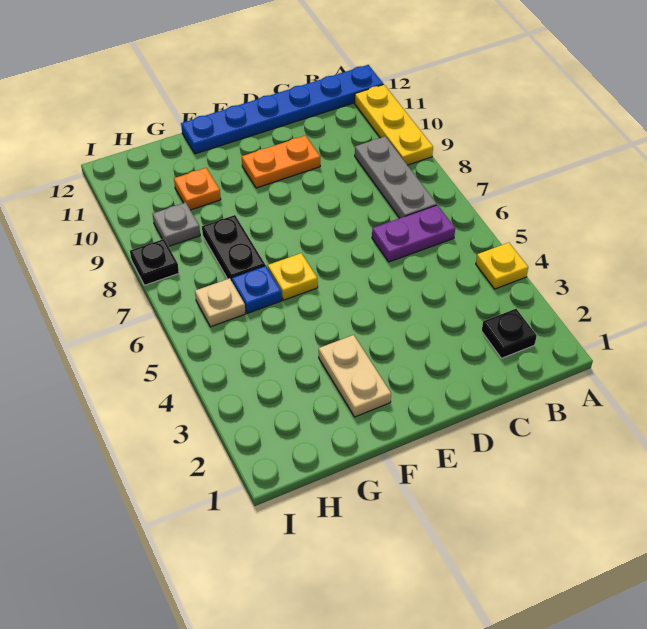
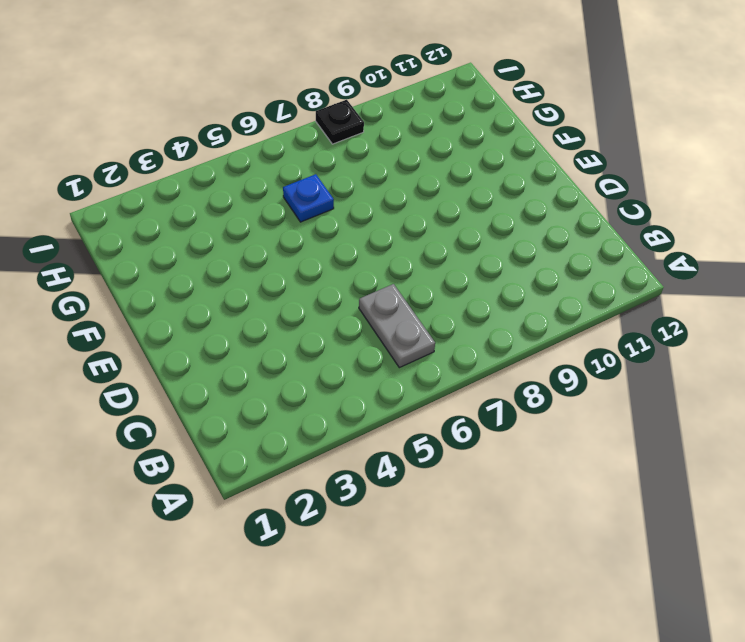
grey plate B6:C6 level 1 -> purple plate B6:C6 level 1
none -> yellow plate A4 level 1
none -> yellow plate A9:A11 level 1
none -> blue plate A12:F12 level 1

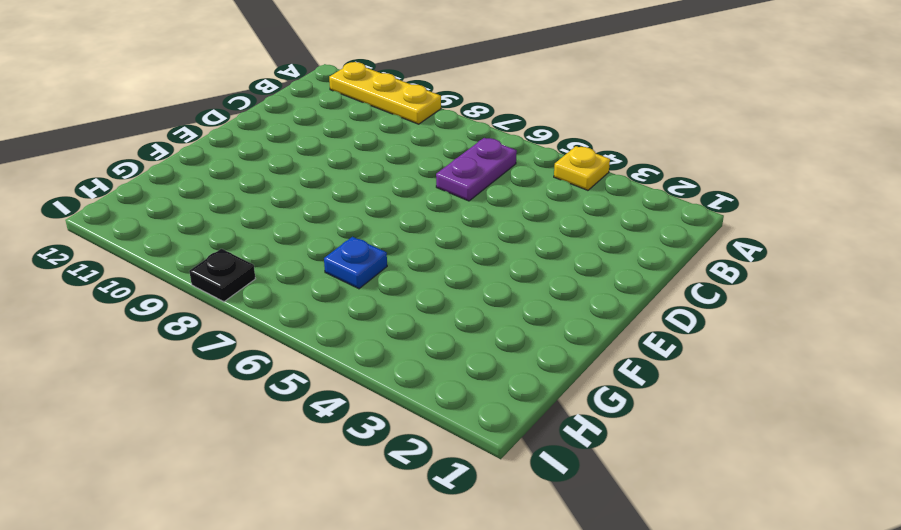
none -> blue plate A12:F12 level 1
none -> black plate B2 level 1
none -> grey plate B7:B9 level 1

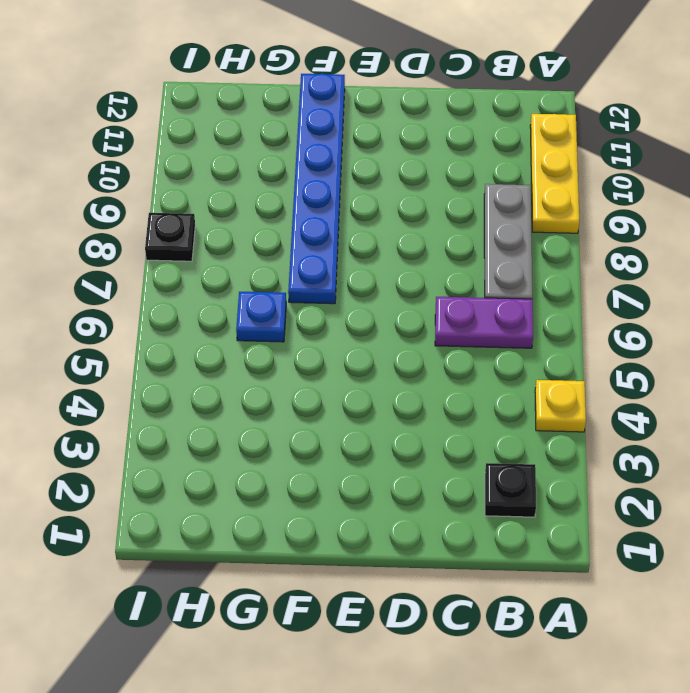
blue plate F7:F12 level 1 -> blue plate A12:F12 level 1
none -> orange plate D10:E10 level 1
none -> tan plate F2:F3 level 1
none -> yellow plate F6 level 1

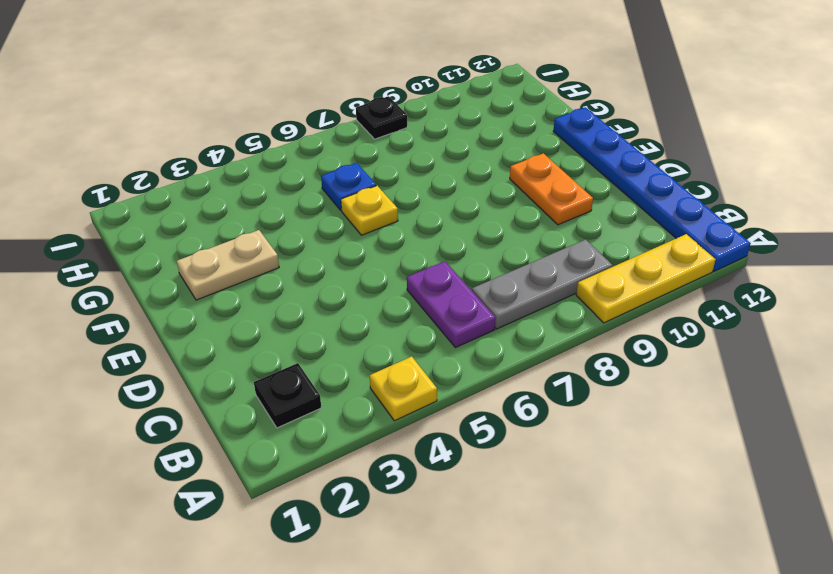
none -> black plate G7:G8 level 1
none -> orange plate G10 level 1
none -> tan plate H6 level 1

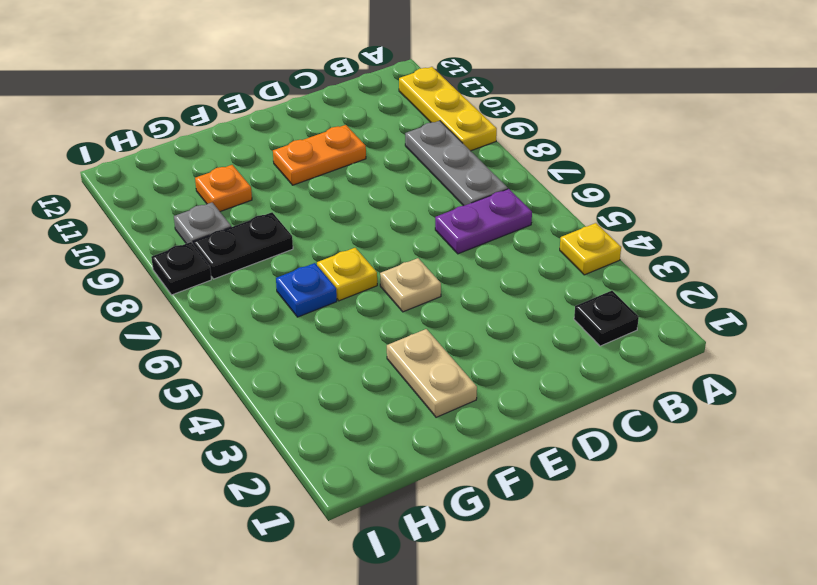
tan plate E5 level 1 -> tan plate H6 level 1
black plate G8:H8 level 1 -> black plate G7:G8 level 1
none -> blue plate A12:F12 level 1

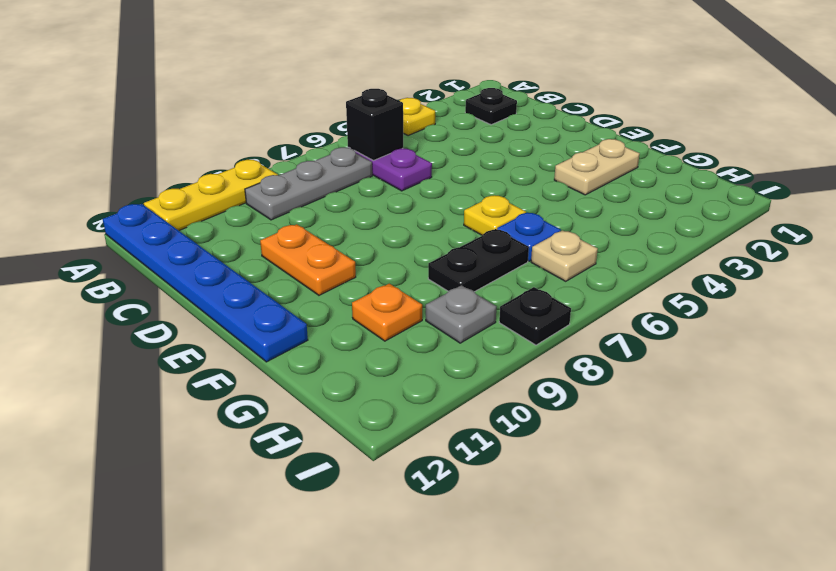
black brick B6 level 2 -> none

